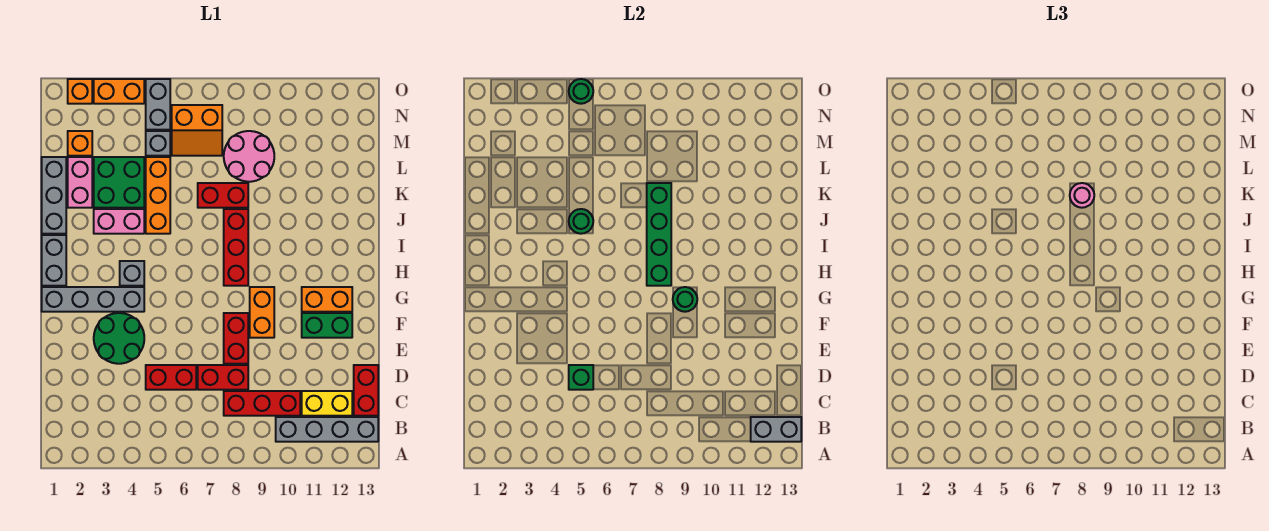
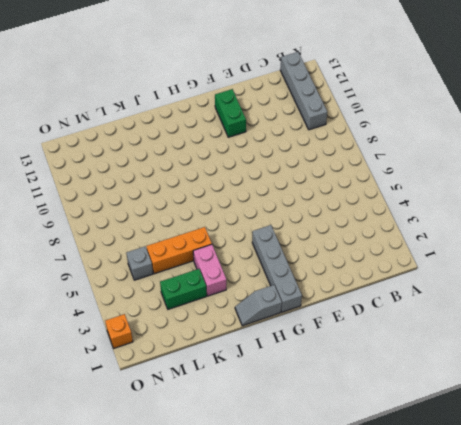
grey slope H1:I1 level 1 top H -> grey brick H1:I1 level 1
green brick K3:L3 level 1 -> green brick K3:L4 level 1
none -> red brick C8:C10 level 1
none -> yellow brick C11:C12 level 1
none -> red brick C13:D13 level 1
none -> red brick D5:D6 level 1

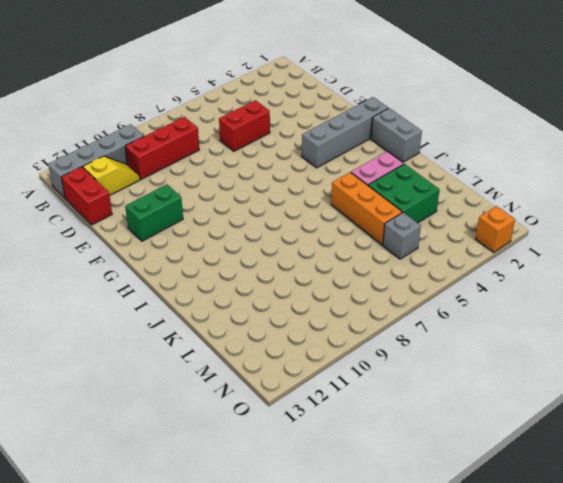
yellow slope C11:C12 level 1 top 12 -> yellow brick C11:C12 level 1
none -> red brick D7:D8 level 1
none -> green round brick E3:F4 level 1
none -> red brick E8:F8 level 1
none -> orange brick F9:G9 level 1

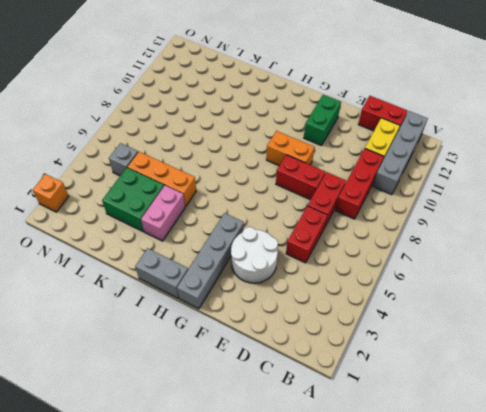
white round brick E3:F4 level 1 -> green round brick E3:F4 level 1
none -> orange brick G11:G12 level 1
none -> grey brick H4 level 1
none -> red brick H8:J8 level 1
none -> grey brick J1:L1 level 1

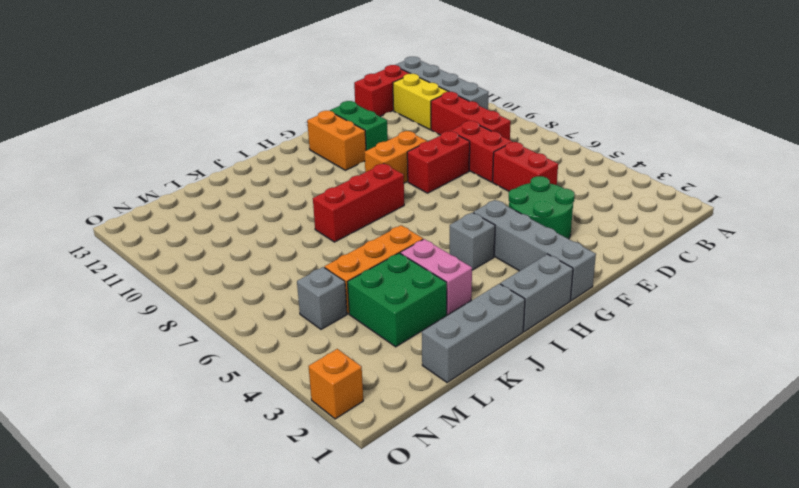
none -> pink brick K2:L2 level 1
none -> red brick K7:K8 level 1
none -> pink round brick L8:M9 level 1
none -> orange brick M2 level 1

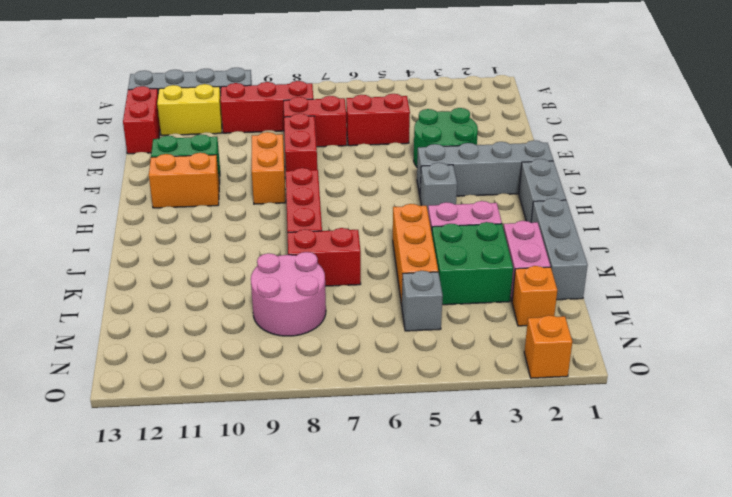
none -> orange slope M6:N7 level 1 top N
none -> grey brick N5:O5 level 1
none -> orange brick O3:O4 level 1
none -> grey brick B12:B13 level 2

